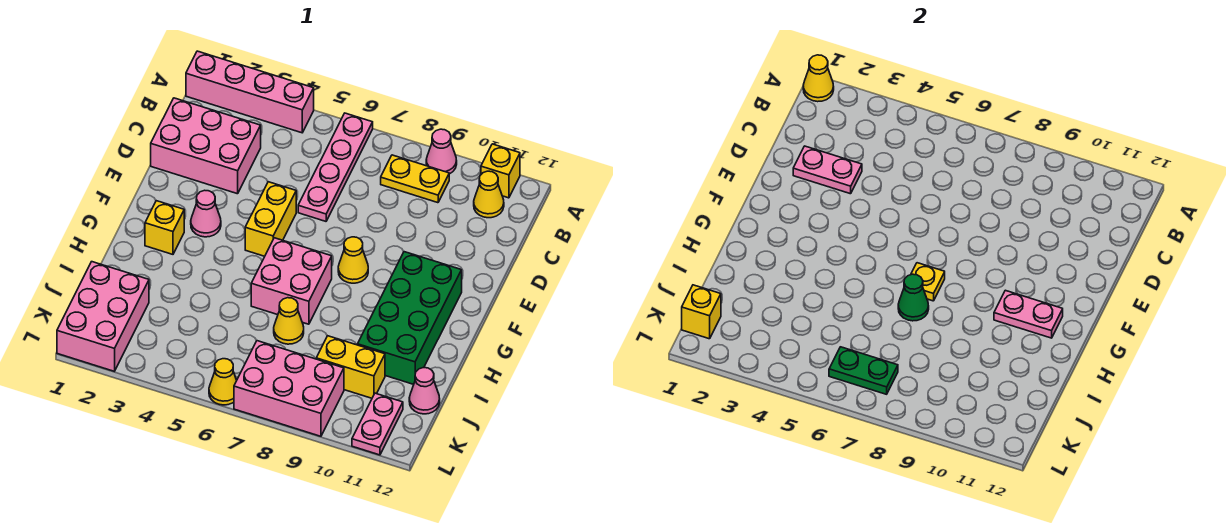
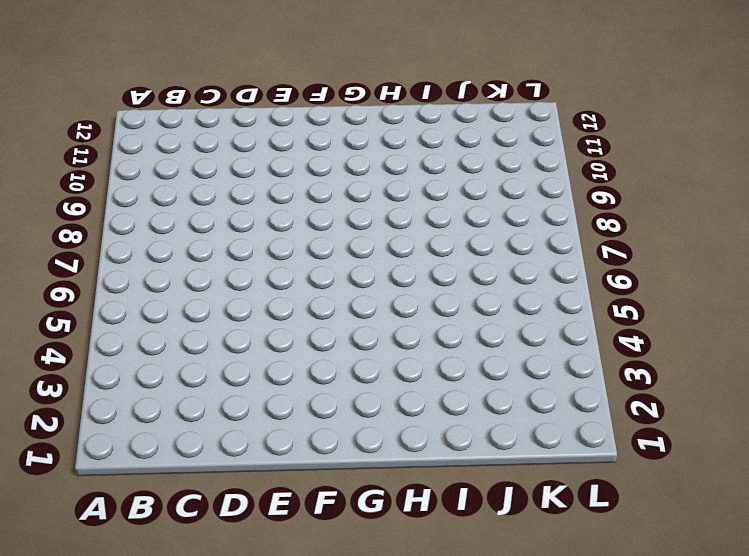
none -> pink brick A1:A4 level 1
none -> pink plate A6:D6 level 1
none -> pink cone A9 level 1

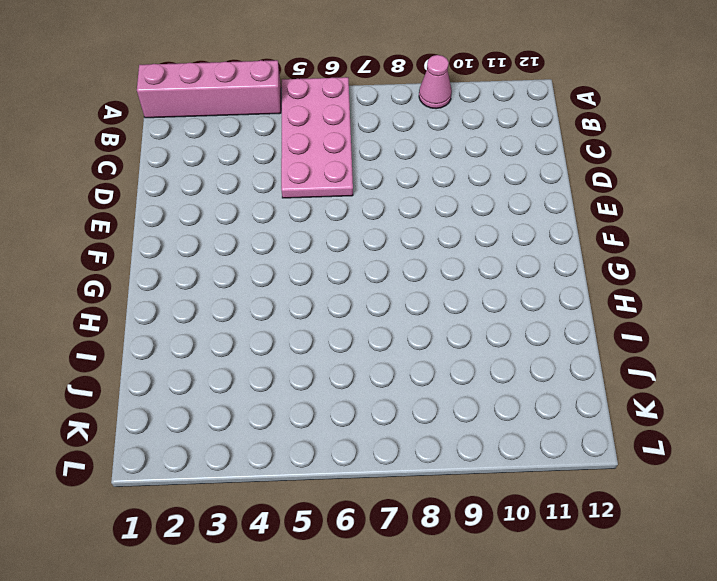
pink plate A5:D6 level 1 -> pink plate A6:D6 level 1
none -> yellow brick A11 level 1
none -> yellow plate B8:B9 level 1
none -> yellow cone B11 level 1

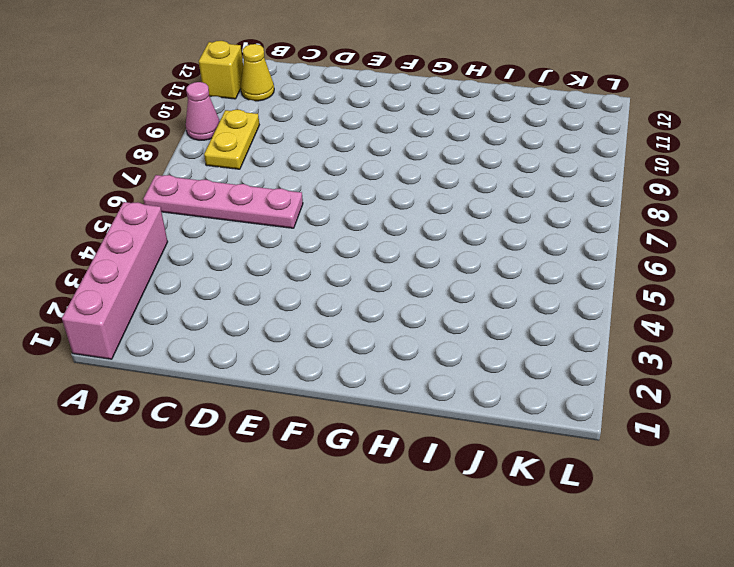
none -> pink brick C1:D3 level 1
none -> yellow brick E5:F5 level 1
none -> pink cone F3 level 1

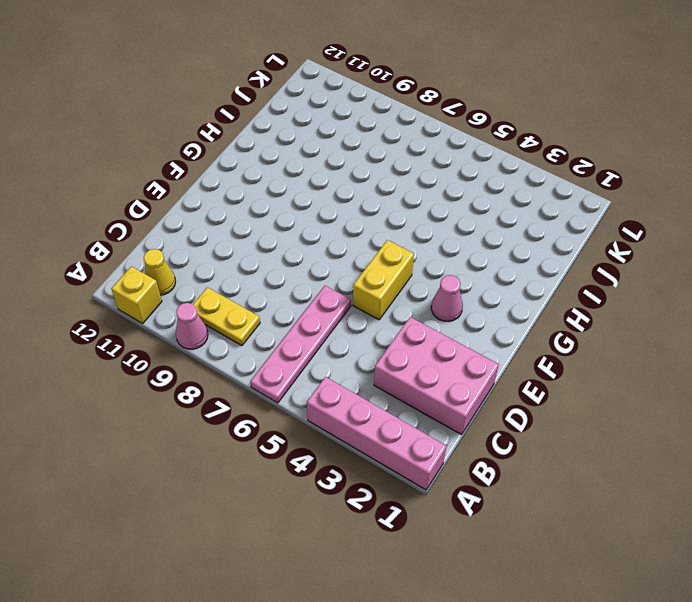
none -> yellow cone F8 level 1
none -> green brick F10:I11 level 1
none -> yellow brick G2 level 1

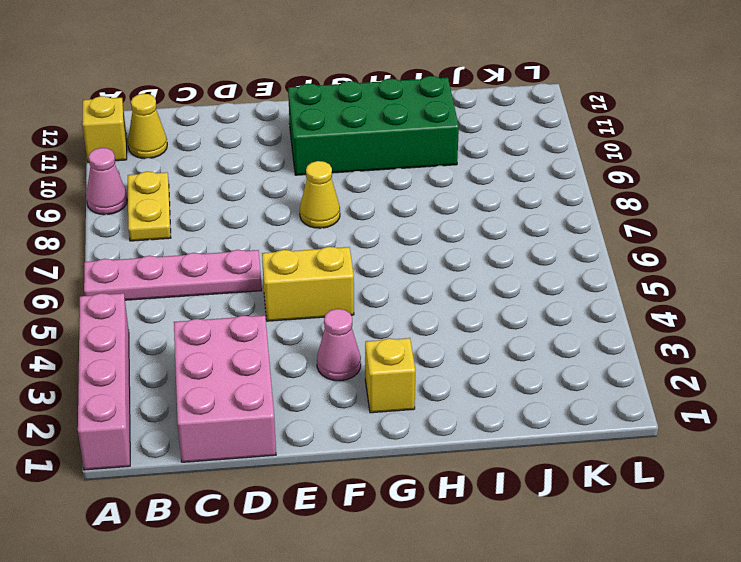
none -> pink brick G6:H7 level 1
none -> yellow cone I7 level 1
none -> pink brick J1:L2 level 1

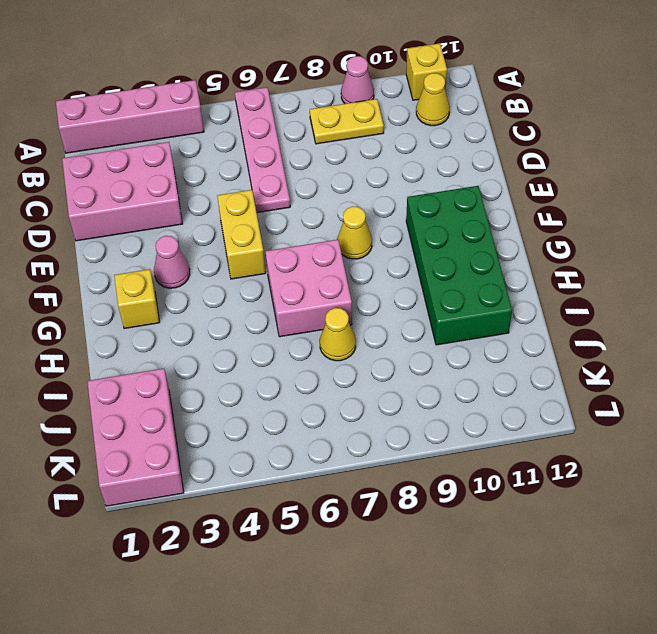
none -> yellow brick J9:J10 level 1
none -> pink cone J12 level 1
none -> pink brick K7:L9 level 1

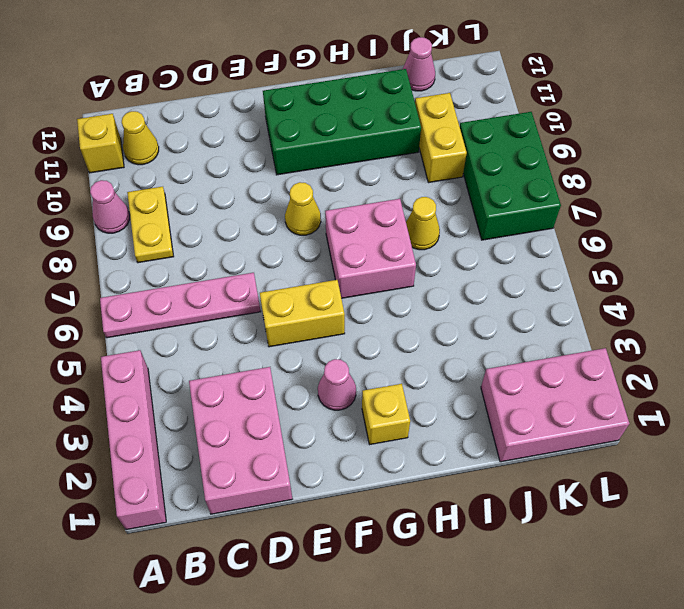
green brick K7:L9 level 1 -> pink brick K7:L9 level 1
none -> pink plate K11:L11 level 1
none -> yellow cone L6 level 1
none -> yellow cone A1 level 2

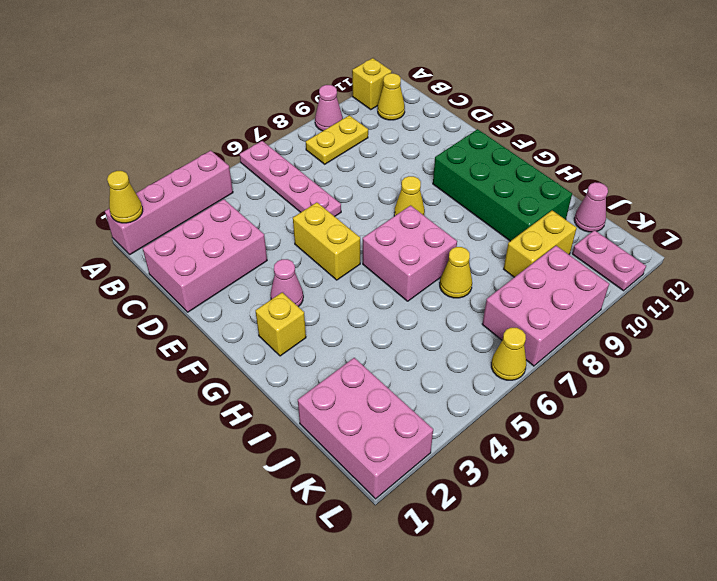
none -> pink plate D2:D3 level 2
none -> yellow plate G7 level 2
none -> pink plate G10:G11 level 2

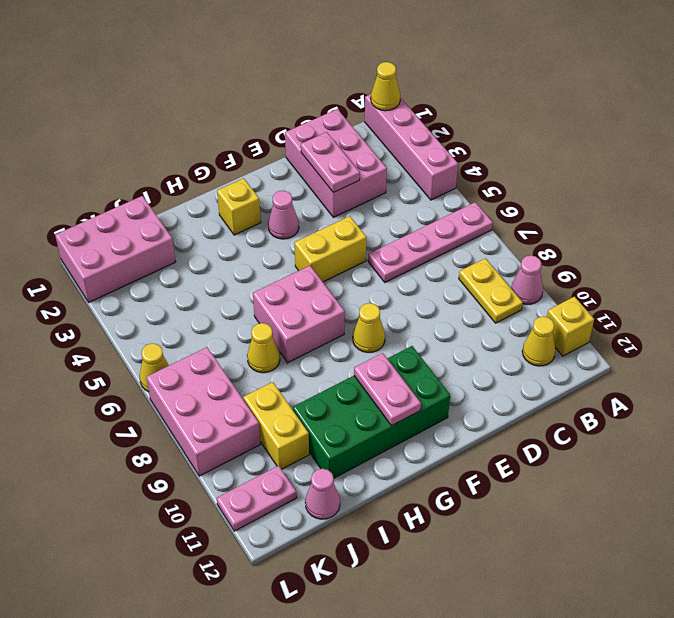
none -> yellow plate G7 level 2
none -> green cone H7 level 2
none -> yellow brick K1 level 2

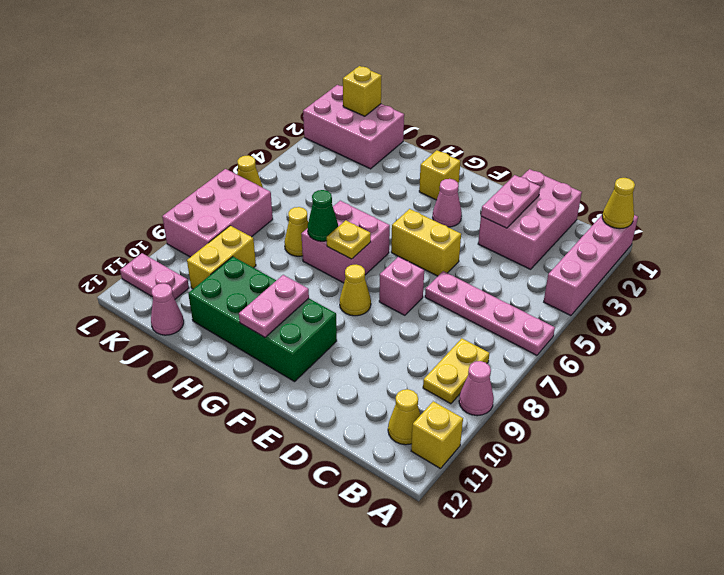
pink brick E7 level 1 -> none
none -> green plate K6:K7 level 2

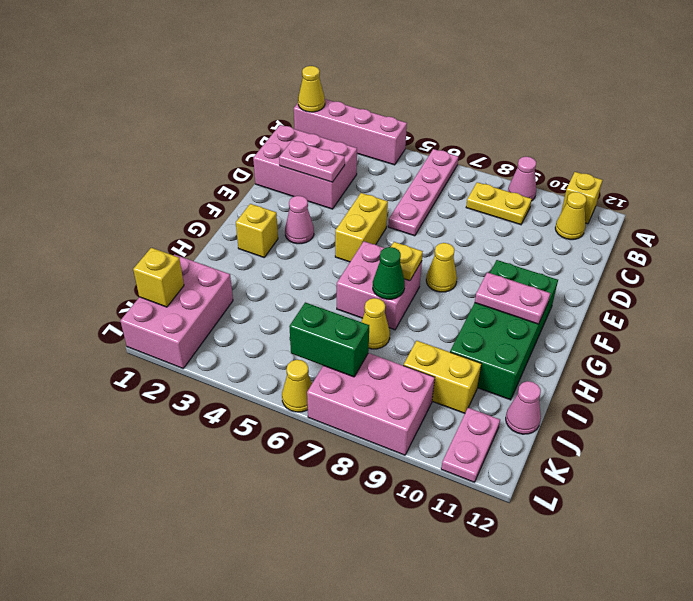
green brick K6:K7 level 2 -> green plate K6:K7 level 2

